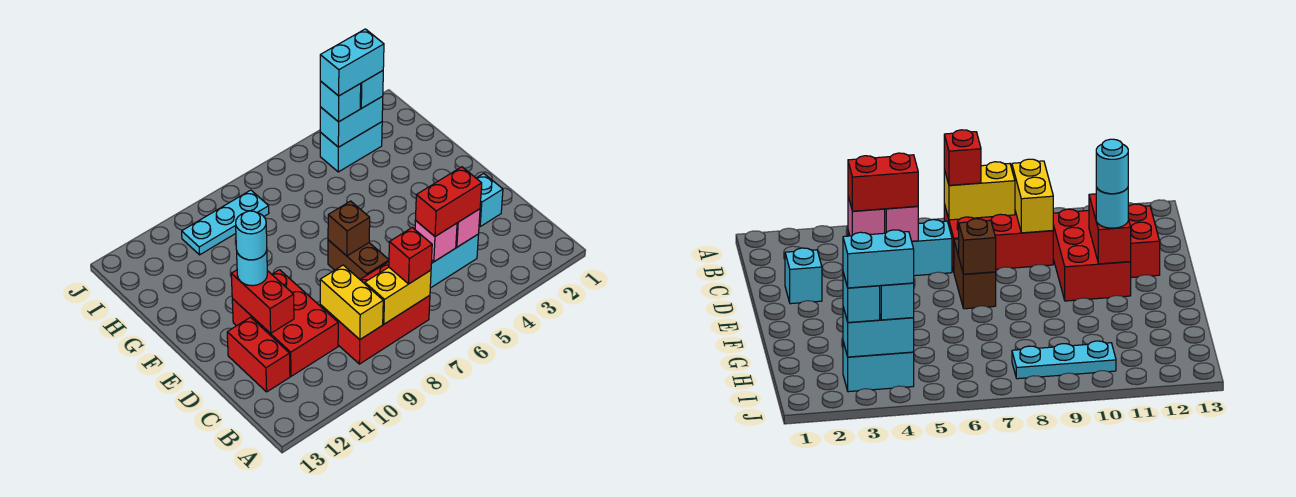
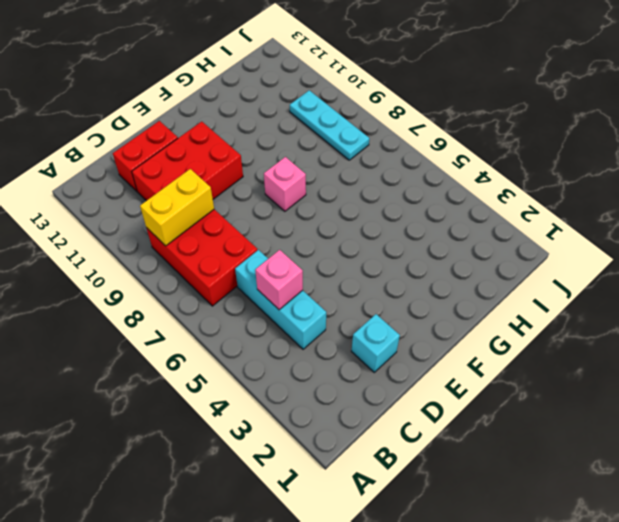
pink brick F8 level 1 -> pink brick C4 level 2
none -> brown brick D7:E7 level 1
none -> cyan brick I3:I4 level 1
none -> yellow brick B7:B8 level 2

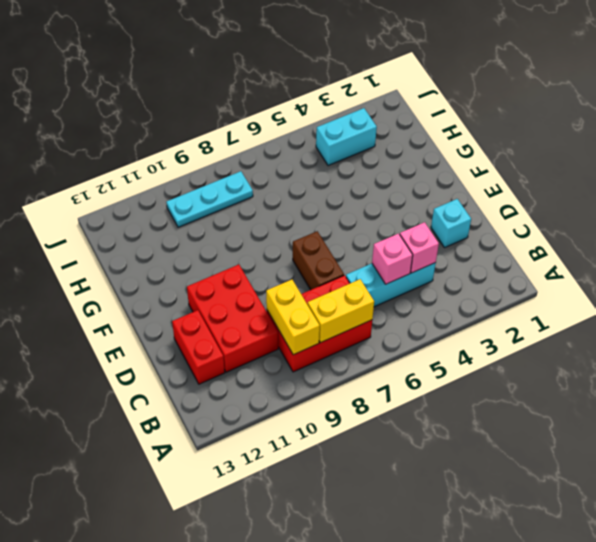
none -> red brick D11:E11 level 2
none -> brown brick E7 level 2
none -> cyan brick I3:I4 level 2

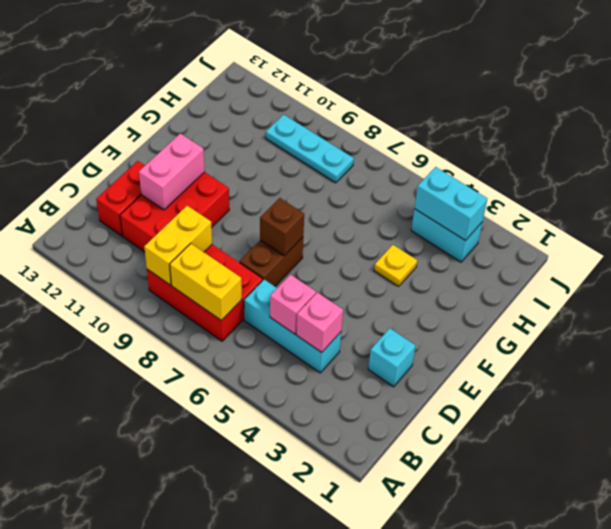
pink brick D11:E11 level 2 -> red brick D11:E11 level 2
yellow plate G4 level 1 -> none
none -> red brick B7 level 3
none -> red brick C4:C5 level 3
none -> cyan round brick E11 level 3

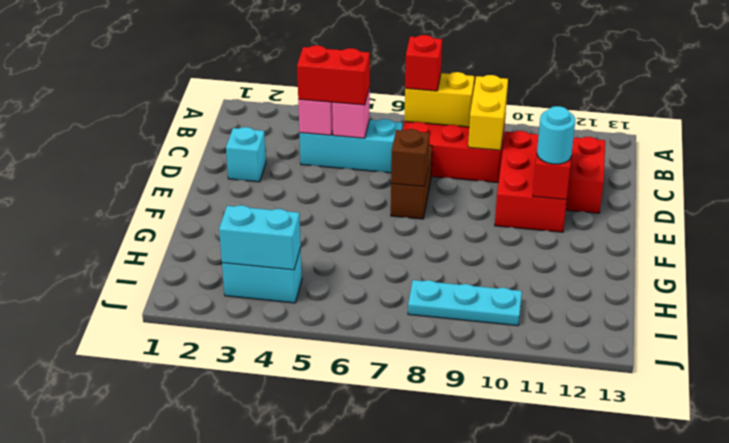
none -> cyan brick I3 level 3
none -> cyan brick I4 level 3
none -> cyan round brick E11 level 4

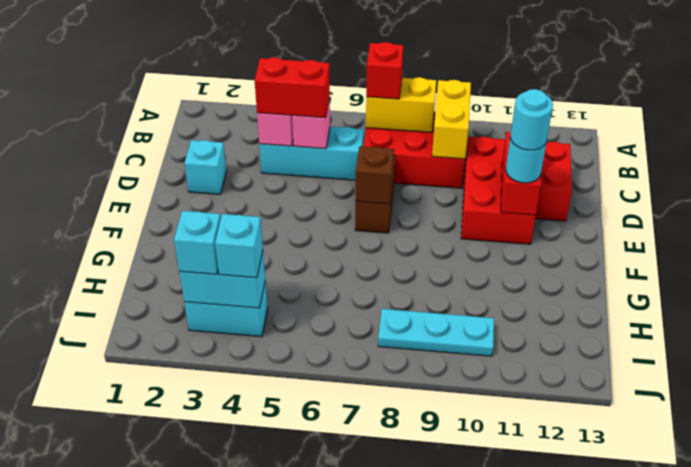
none -> cyan brick I3:I4 level 4

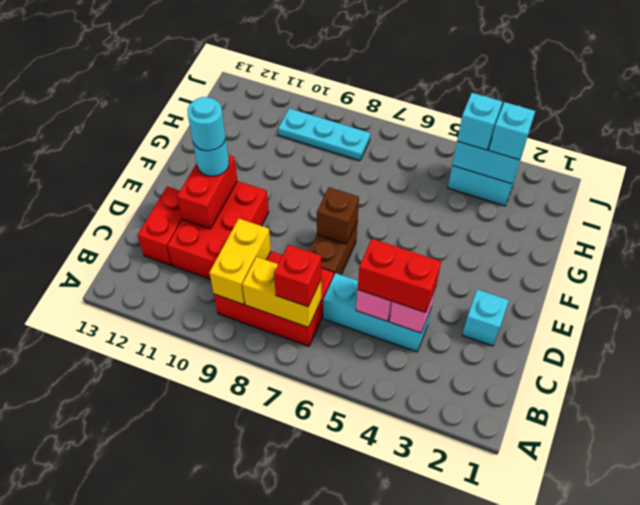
none -> cyan brick I3:I4 level 4

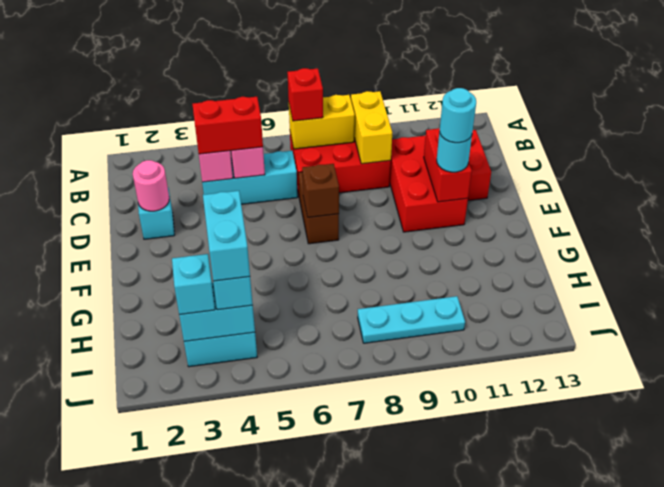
pink round brick D2 level 2 -> none
cyan brick H4:I4 level 4 -> cyan brick I3:I4 level 4

